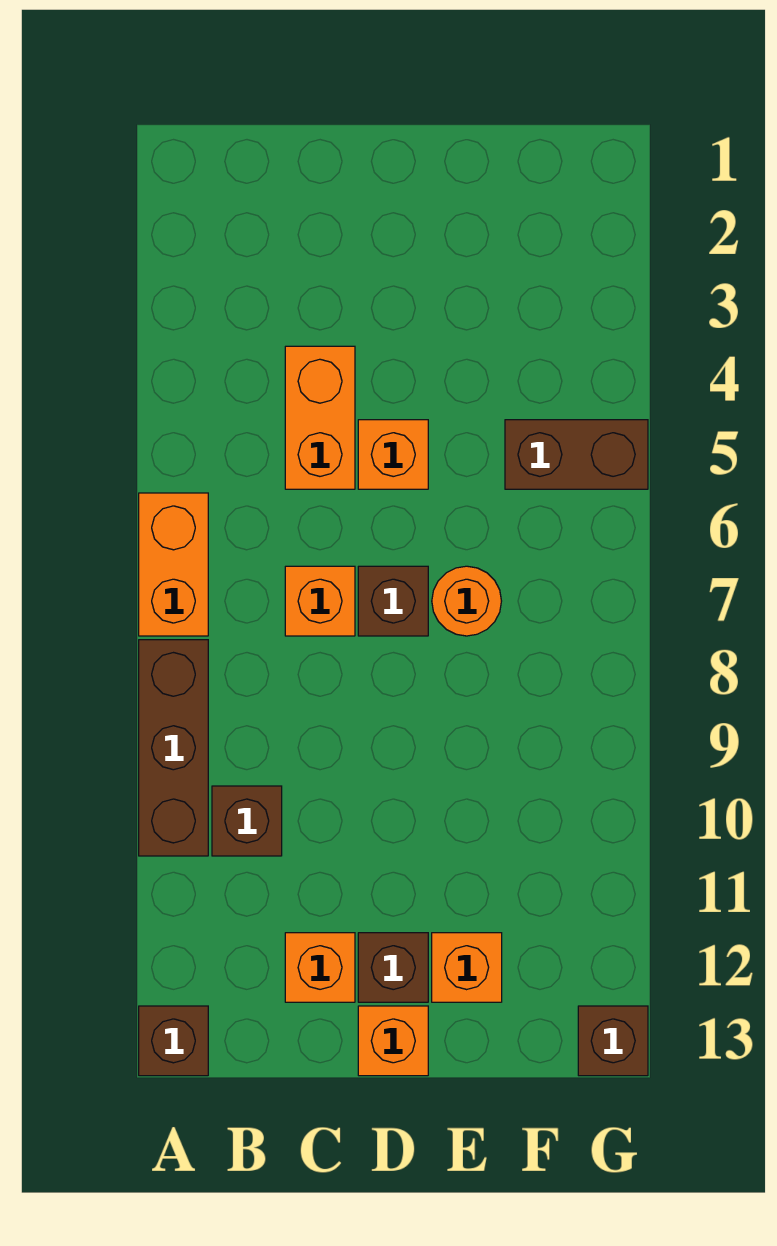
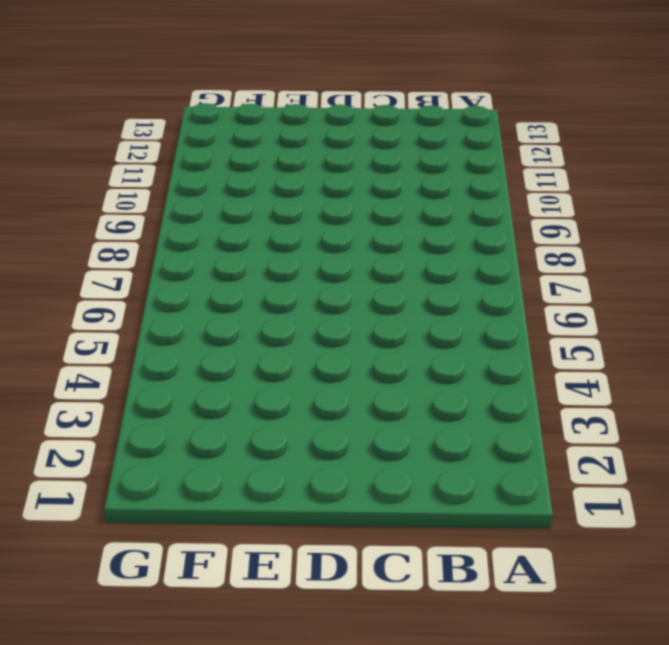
none -> orange brick A6:A7 level 1
none -> brown brick A8:A10 level 1
none -> brown brick A13 level 1

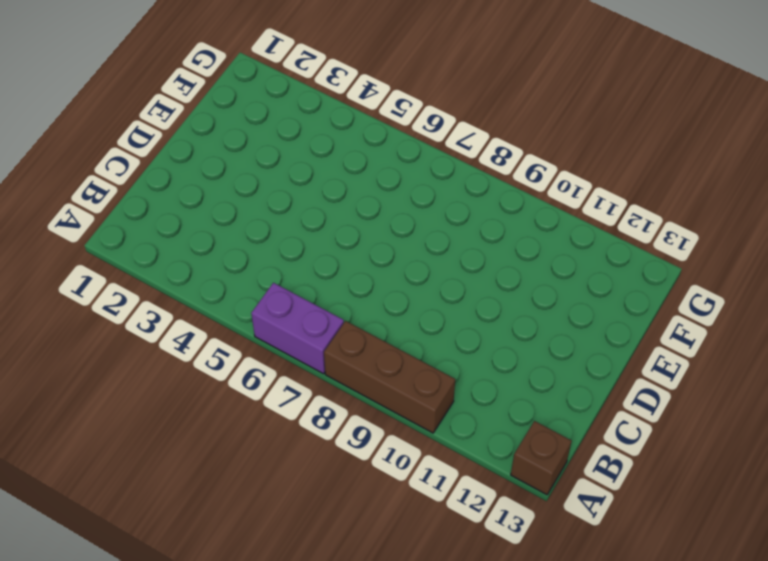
purple brick A6:A7 level 1 -> orange brick A6:A7 level 1
none -> brown brick B10 level 1
none -> orange brick C4:C5 level 1
none -> orange brick C7 level 1

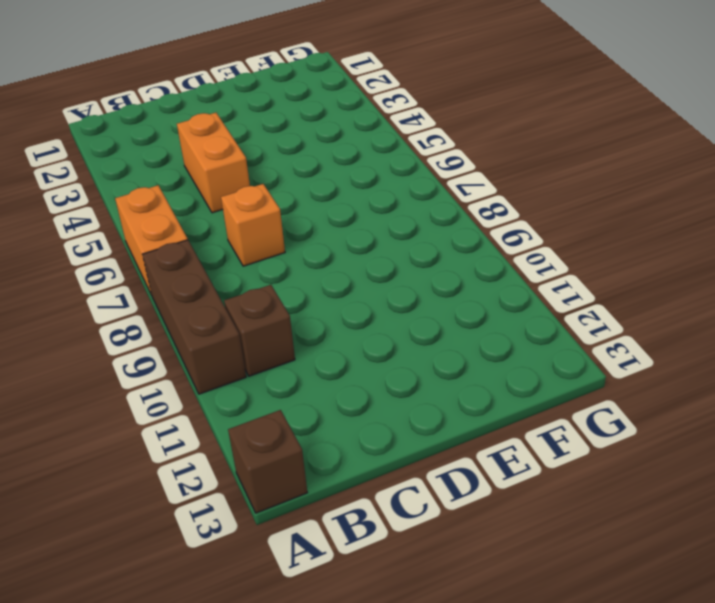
none -> orange brick C12 level 1
none -> orange brick D5 level 1
none -> brown brick D7 level 1

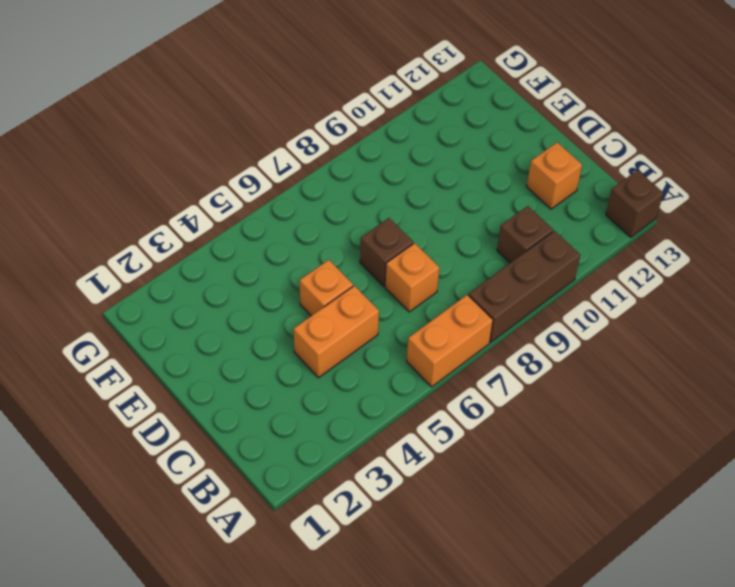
none -> brown brick D12 level 1
none -> orange brick D13 level 1
none -> orange round brick E7 level 1

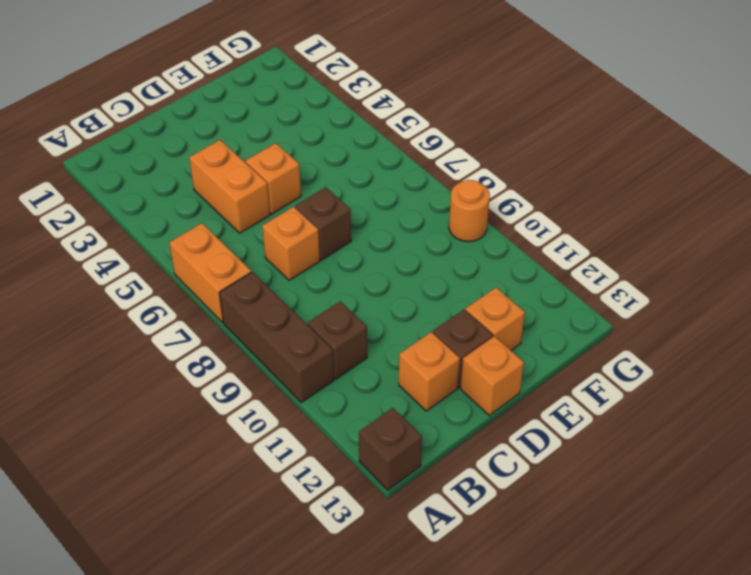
orange round brick G9 level 1 -> orange round brick E7 level 1
none -> brown brick F5:G5 level 1
none -> brown brick G13 level 1

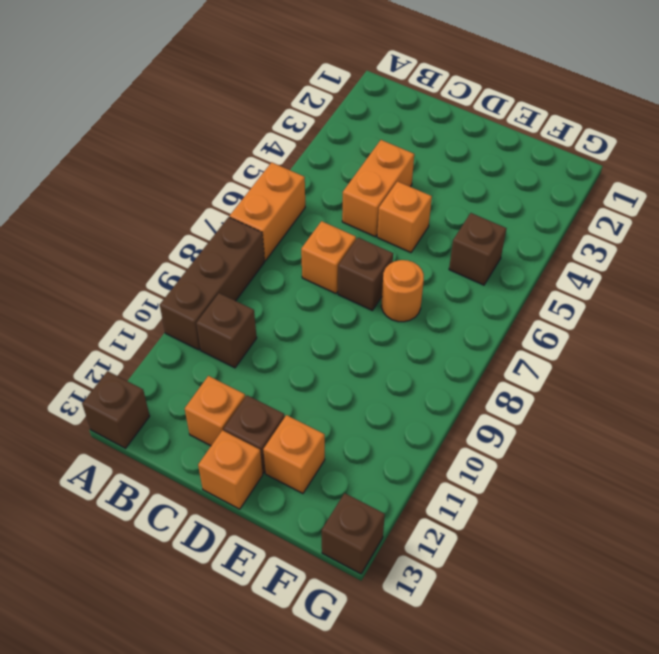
brown brick F5 level 1 -> brown brick F5:G5 level 1

